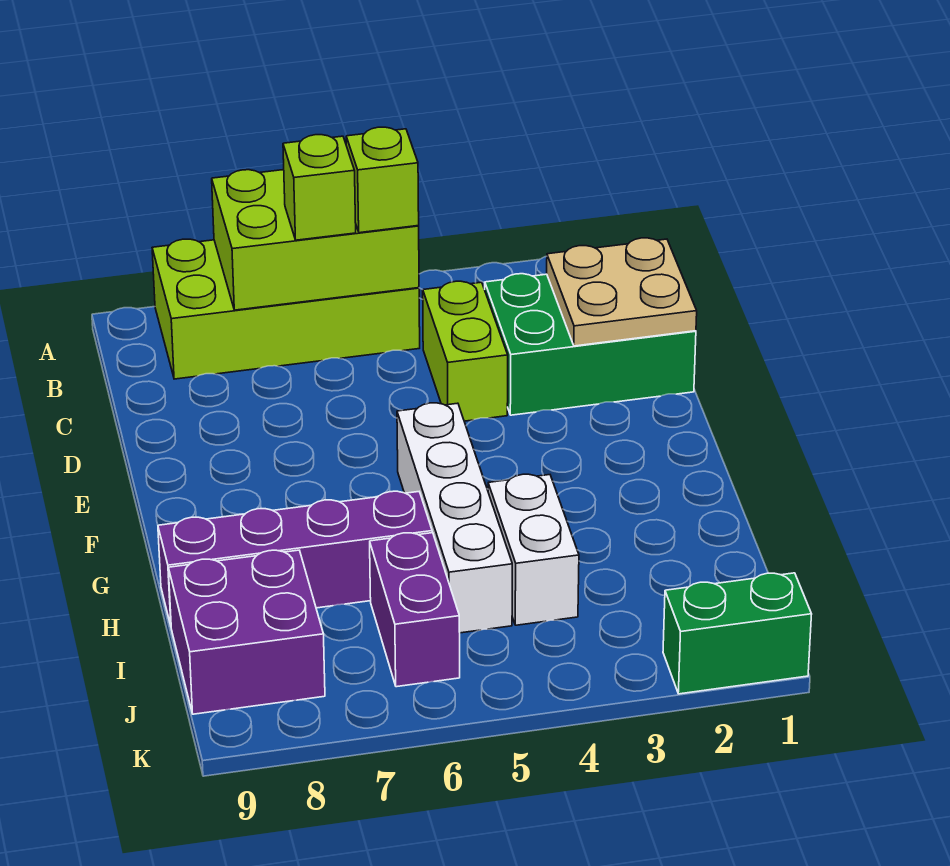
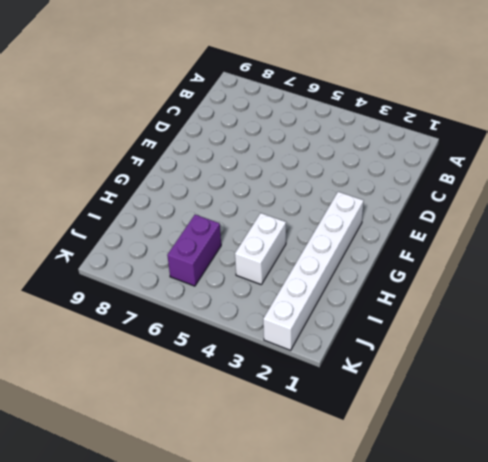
white brick F2:K2 level 1 -> green brick K1:K2 level 1
none -> lime brick A5:B8 level 1
none -> green brick C1:D3 level 1
none -> lime brick C4:D4 level 1

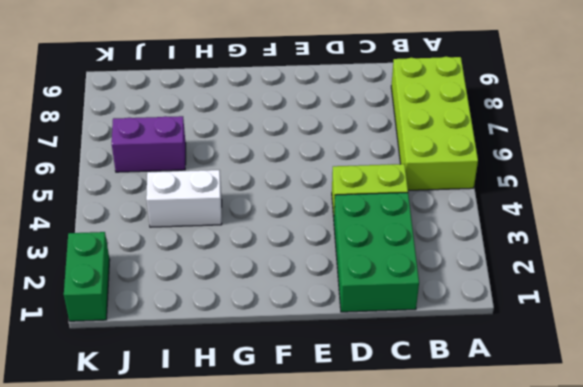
none -> white brick F5:I5 level 1
none -> purple brick H6:H9 level 1
none -> purple brick I8:J9 level 1

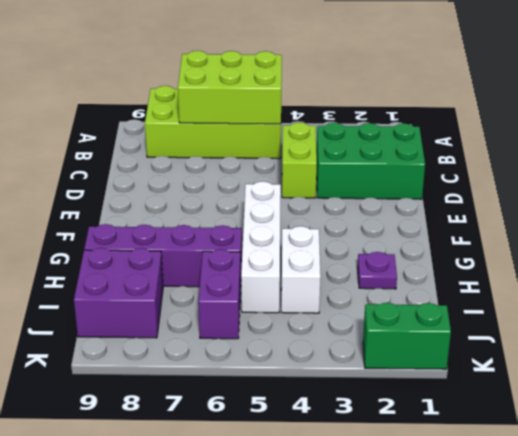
purple plate H2 level 1 -> none
none -> tan plate C1:D2 level 2
none -> lime brick B5 level 3
none -> lime brick B6 level 3

